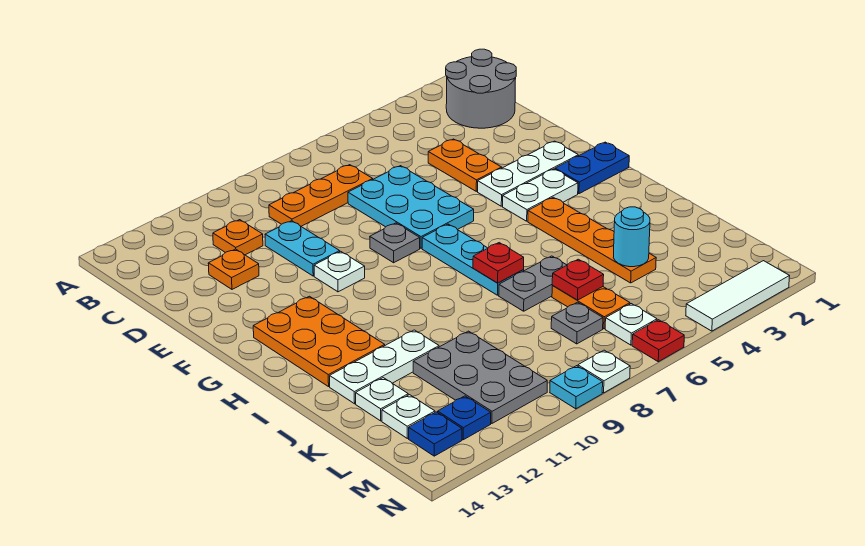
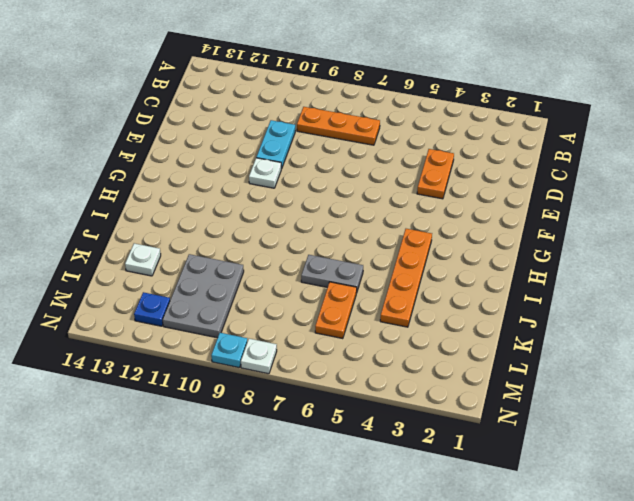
none -> grey round brick B1:C2 level 1
none -> orange plate C11 level 1
none -> cyan plate D6:F7 level 1
none -> orange plate D12 level 1

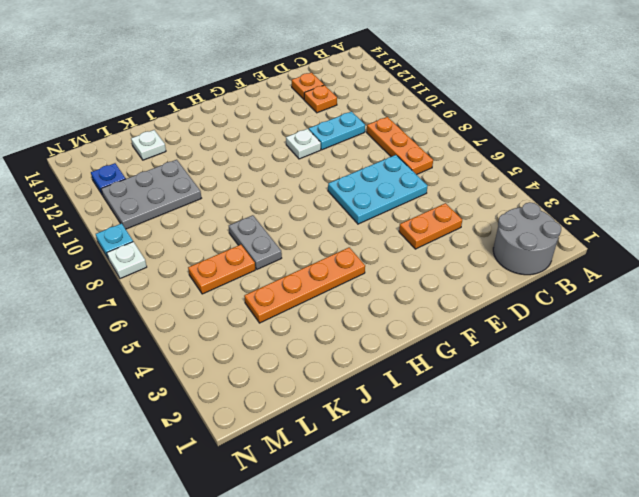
orange plate D13 level 1 -> orange plate C11 level 1
none -> white plate F2:F4 level 1
none -> grey plate F8 level 1
none -> blue plate G1:G2 level 1
none -> white plate G3:G4 level 1

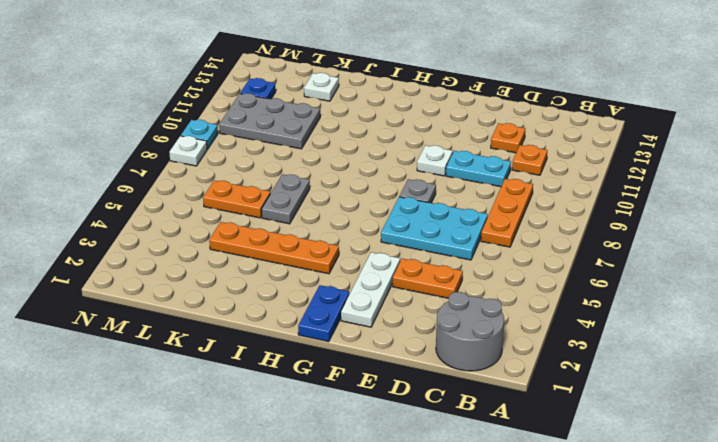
none -> white plate G3:G4 level 1
none -> cyan plate G7:I7 level 1
none -> orange plate G12:I13 level 1
none -> white plate J11:J13 level 1

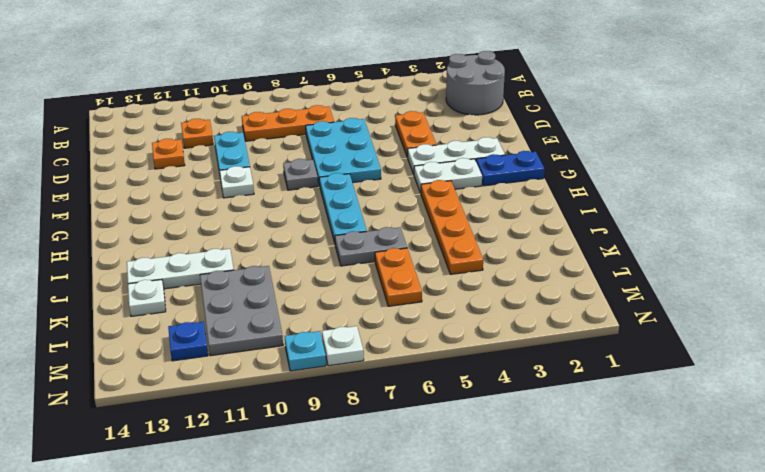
none -> orange plate G12:I13 level 1
none -> grey plate L7 level 1
none -> white plate L13 level 1
none -> white plate M6 level 1

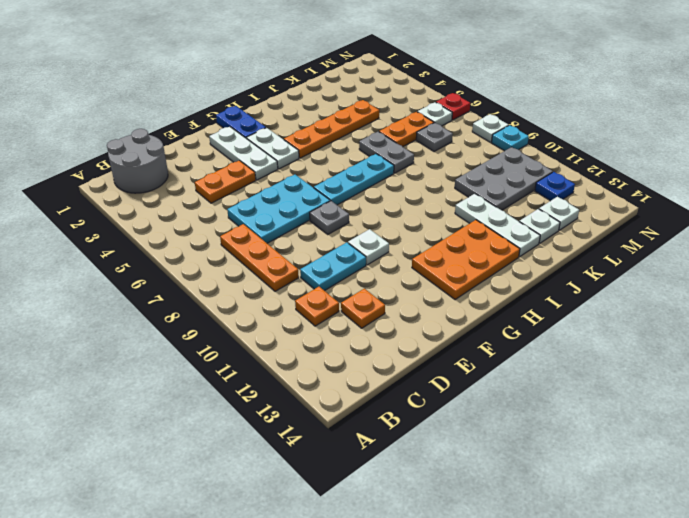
none -> blue plate M13 level 1
none -> white tile N2:N4 level 1
none -> red plate I7 level 2
none -> cyan round brick K4 level 2

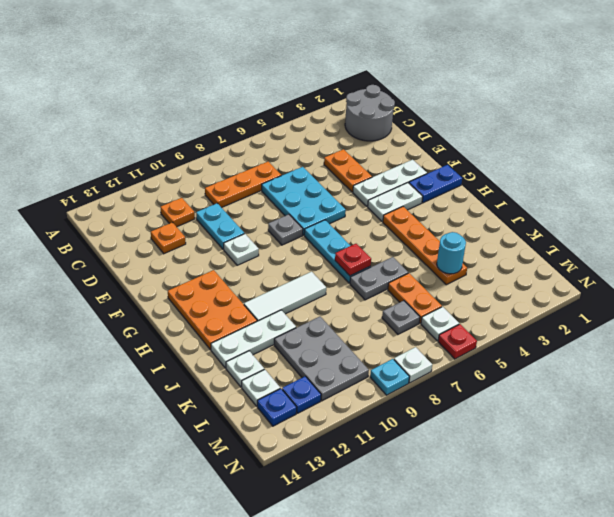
white tile I9:I11 level 1 -> white tile N2:N4 level 1
none -> red plate K6 level 2

